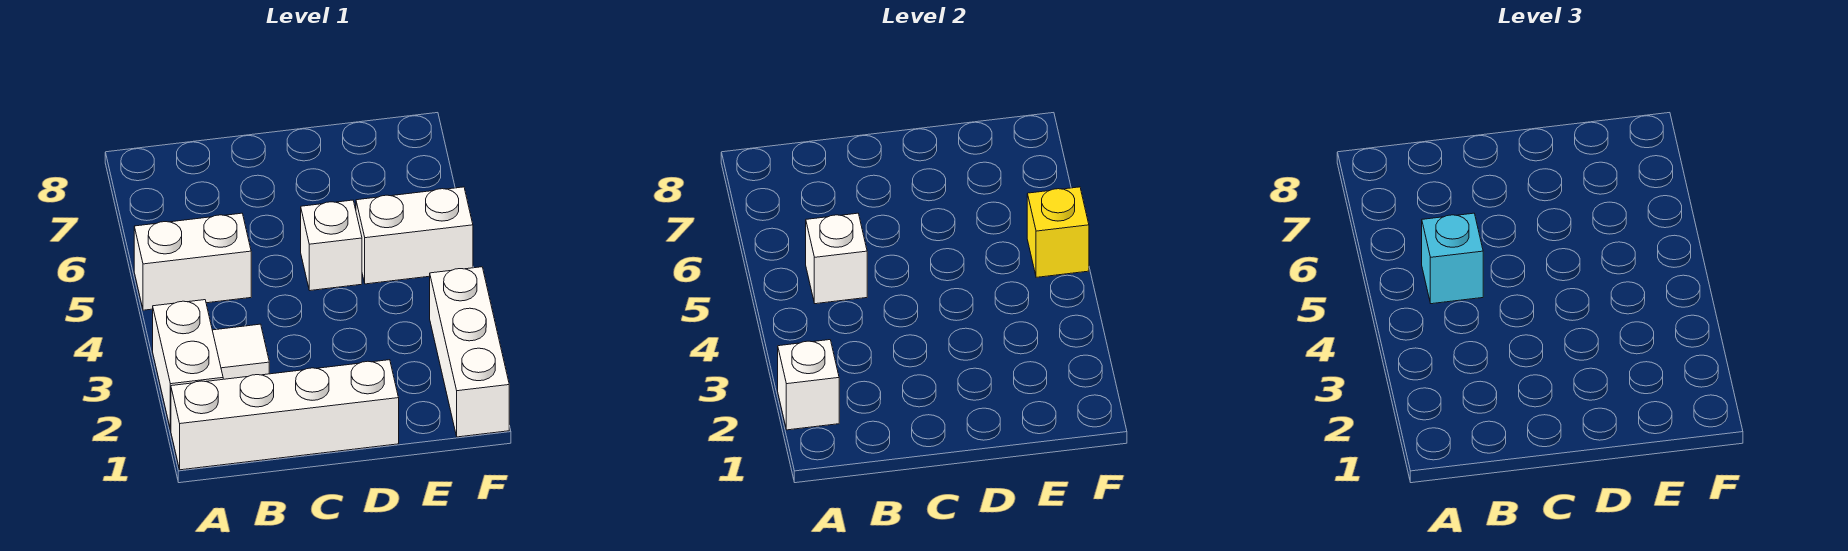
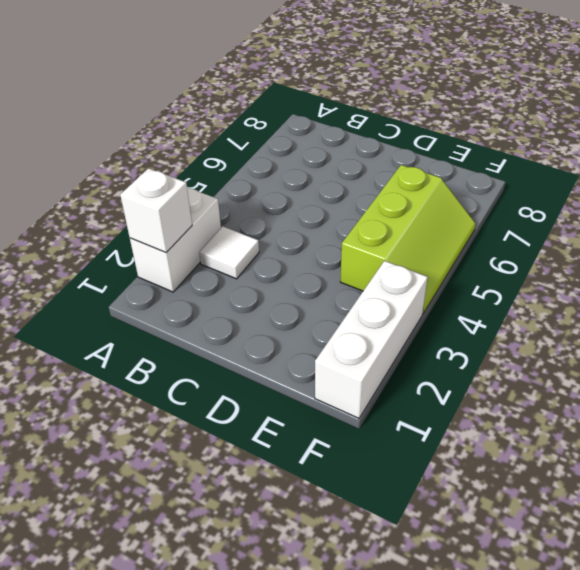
lime slope E4:F6 level 1 top E -> white brick E5:F5 level 1
none -> white brick A1:D1 level 1
none -> white brick A5:B5 level 1

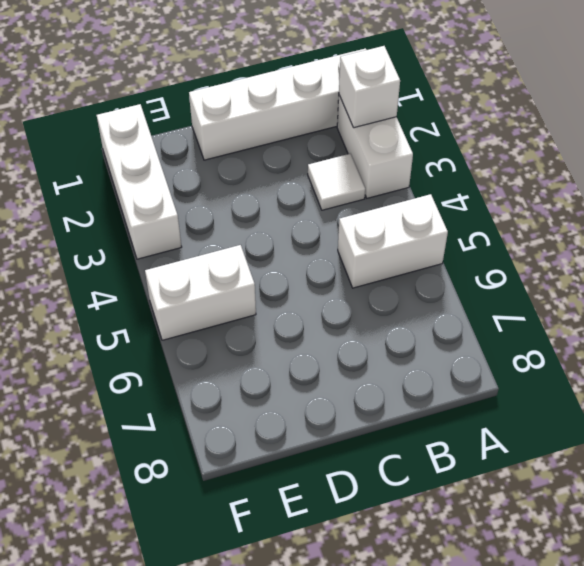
none -> white brick D5 level 1
none -> white brick B5 level 2

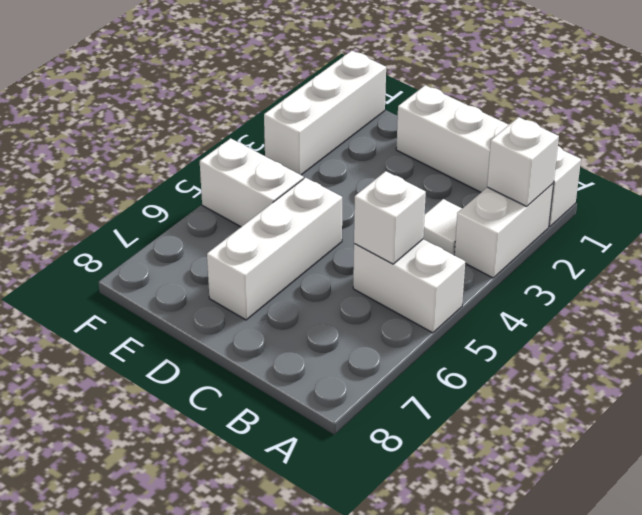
white brick D5:D7 level 1 -> white brick D5 level 1
none -> yellow brick F5 level 2
none -> cyan brick B5 level 3

